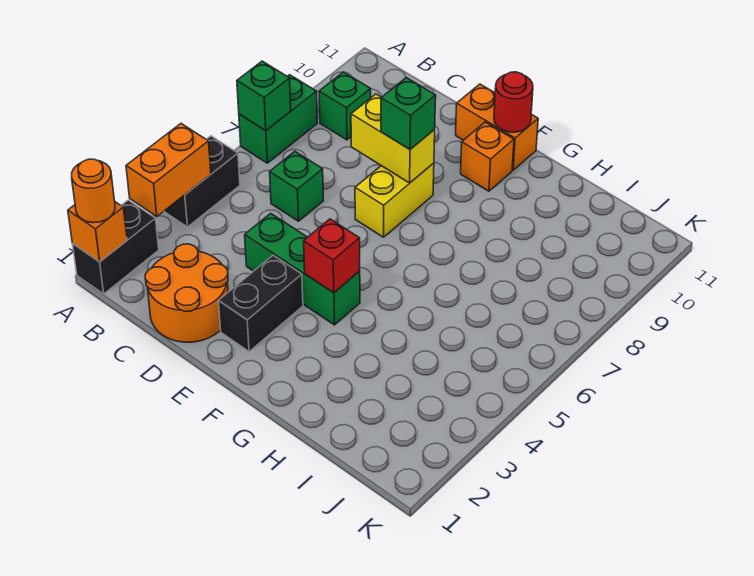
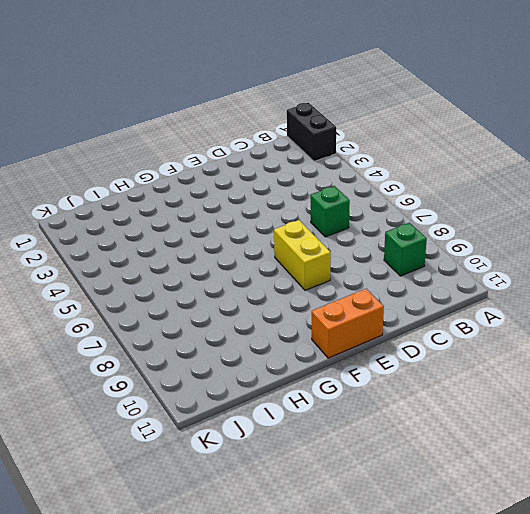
none -> black brick A4:A5 level 1
none -> green brick A7:A8 level 1
none -> orange round brick C1:D2 level 1

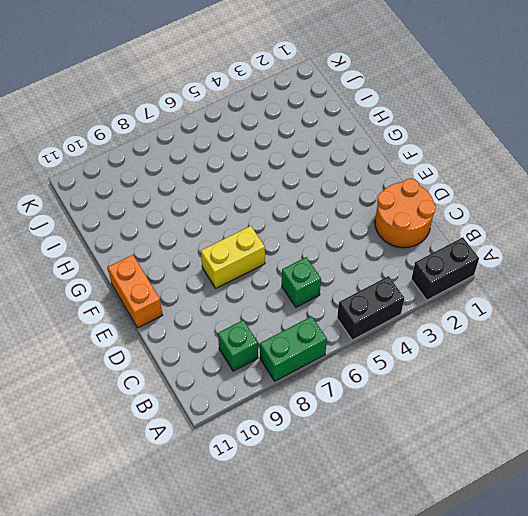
none -> green brick D4:F4 level 1
none -> black brick E2:E3 level 1
none -> orange brick F10 level 1

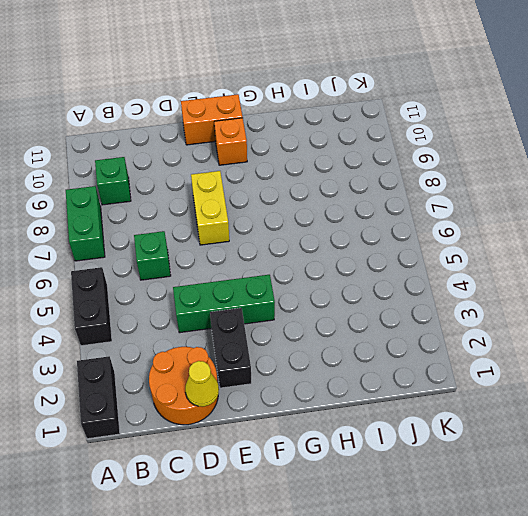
yellow cone D1 level 2 -> none
none -> orange brick A1 level 2
none -> orange brick A3:A4 level 2
none -> green brick A7 level 2

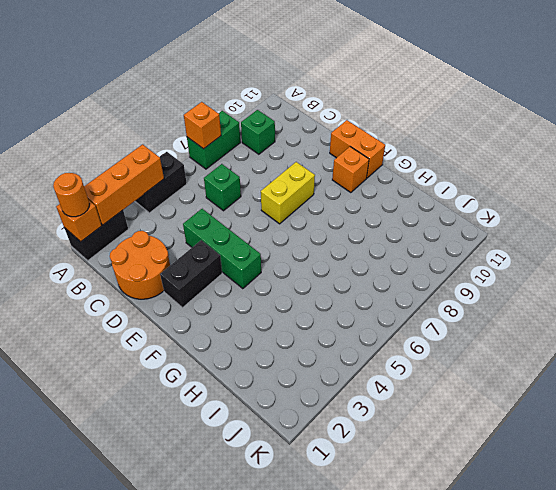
orange brick A2:A4 level 2 -> orange brick A3:A4 level 2
orange brick A7 level 2 -> green brick A7 level 2
none -> yellow brick D8:E8 level 2
none -> red brick F4 level 2
none -> red round brick F11 level 2

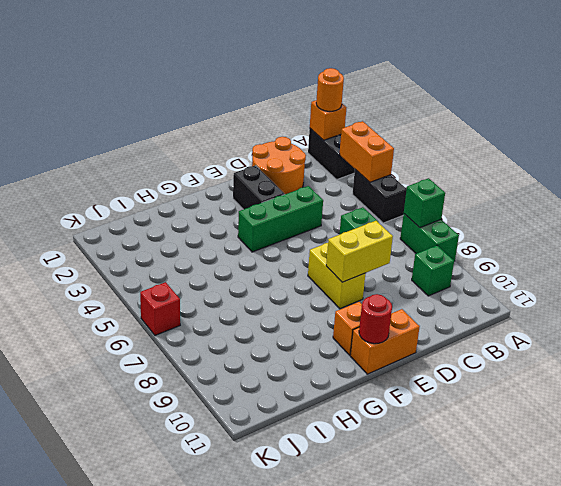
red brick K6 level 1 -> red brick F4 level 2
none -> green brick E8 level 3

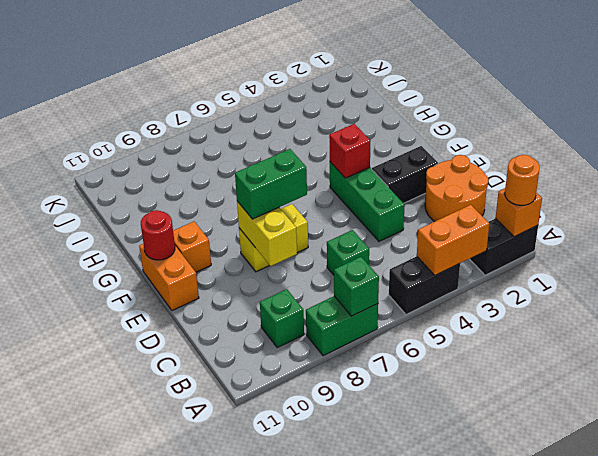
green brick E7:E8 level 3 -> green brick E8 level 3

